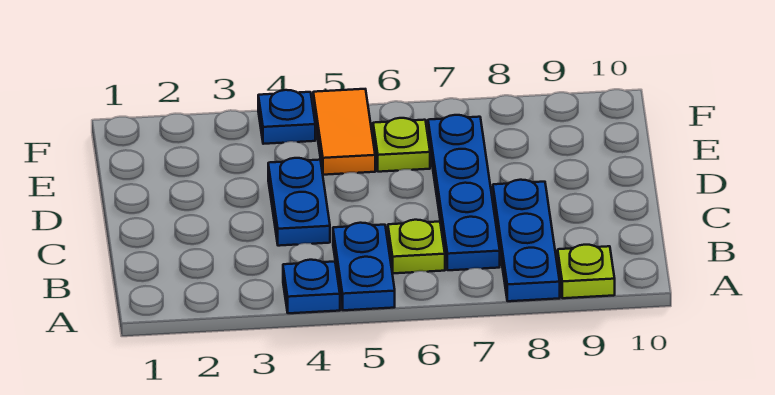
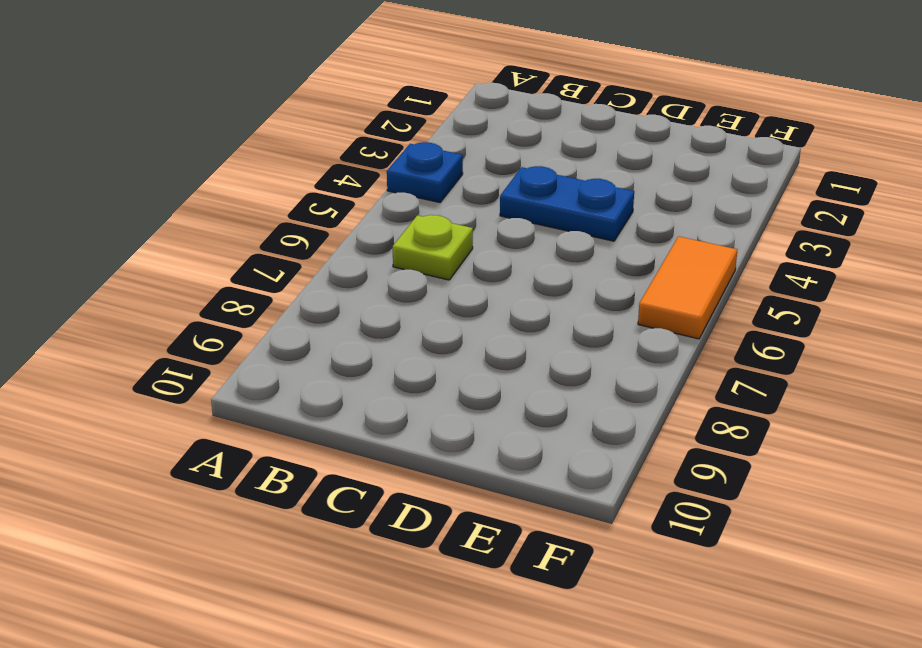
orange tile F5:F6 level 1 -> orange tile E5:F5 level 1
none -> blue plate A5:B5 level 1
none -> blue plate A8:C8 level 1

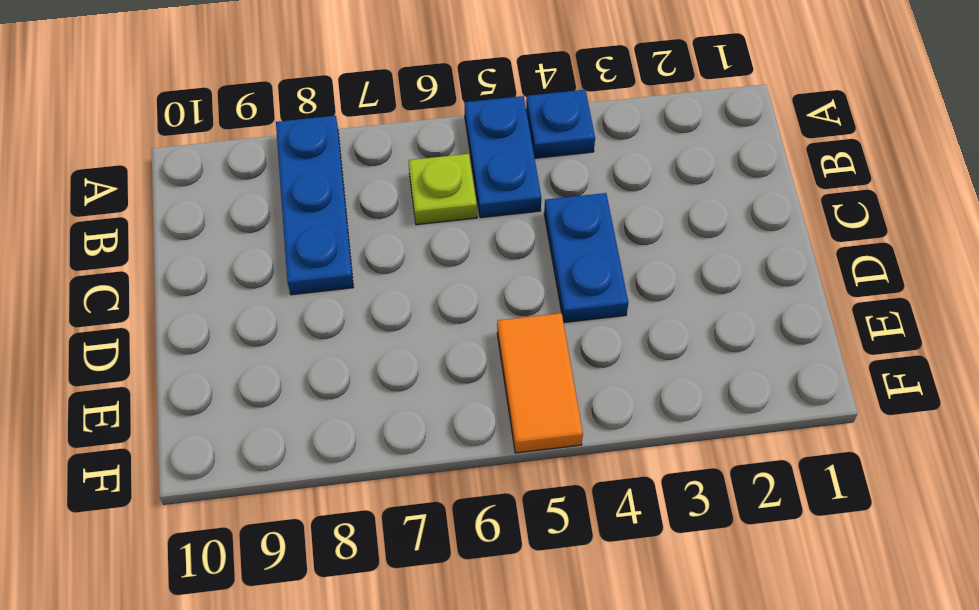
none -> lime plate A9 level 1
none -> blue plate B7:E7 level 1

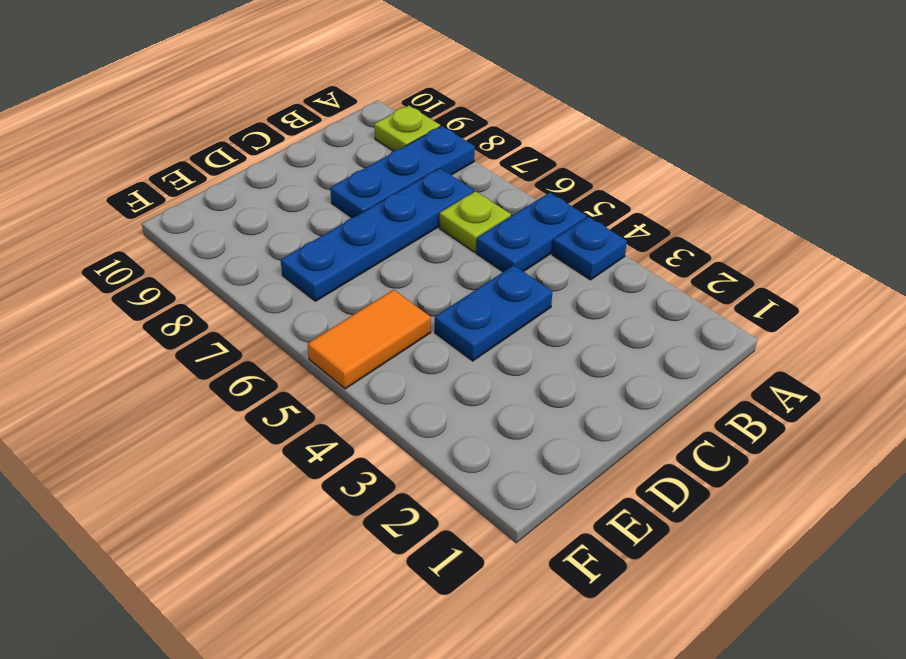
none -> lime plate E6 level 1
none -> blue plate F4 level 1

